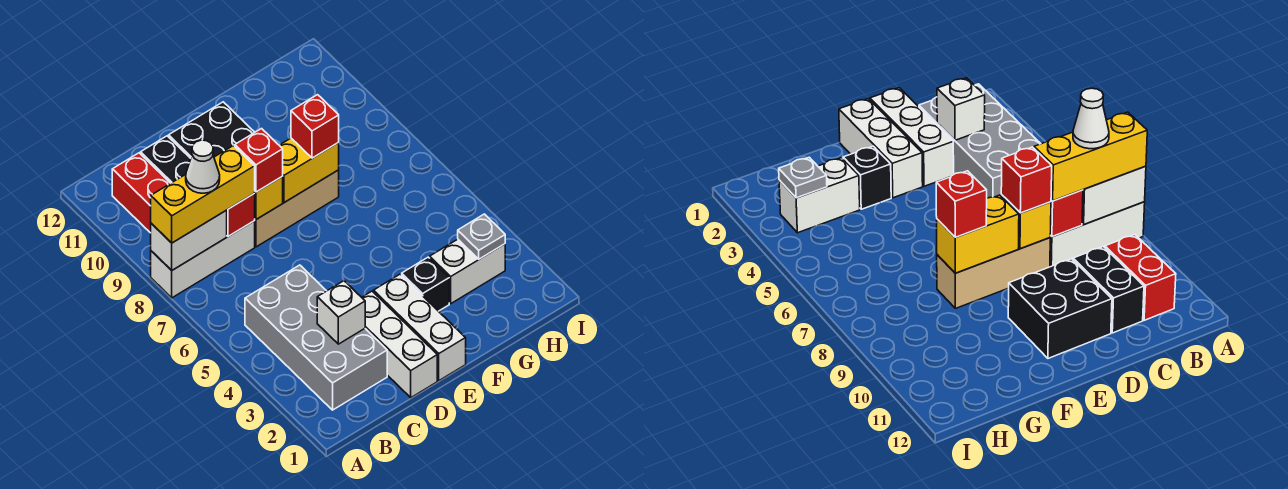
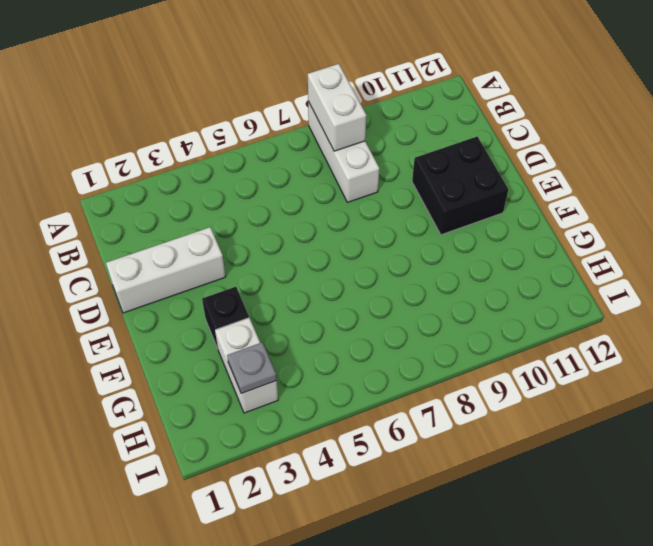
none -> grey brick B2:C5 level 1
none -> red brick B10:B11 level 1
none -> black brick C10:C11 level 1

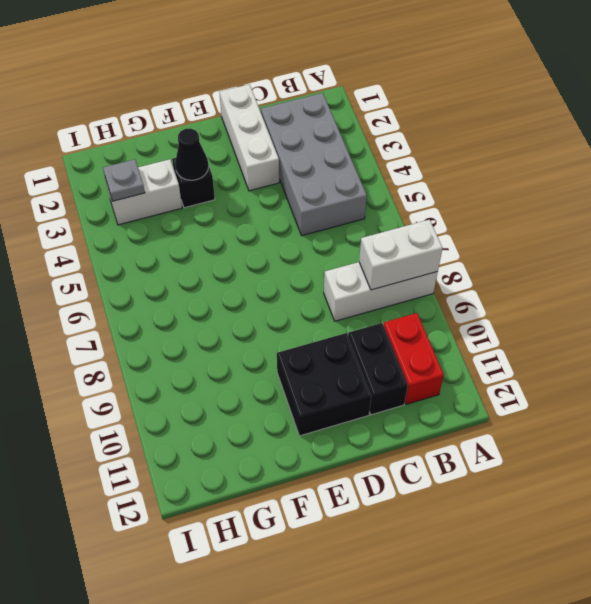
black cone F3 level 2 -> none
none -> tan brick D8:F8 level 1
none -> white brick E1:E3 level 1
none -> white brick C3 level 2

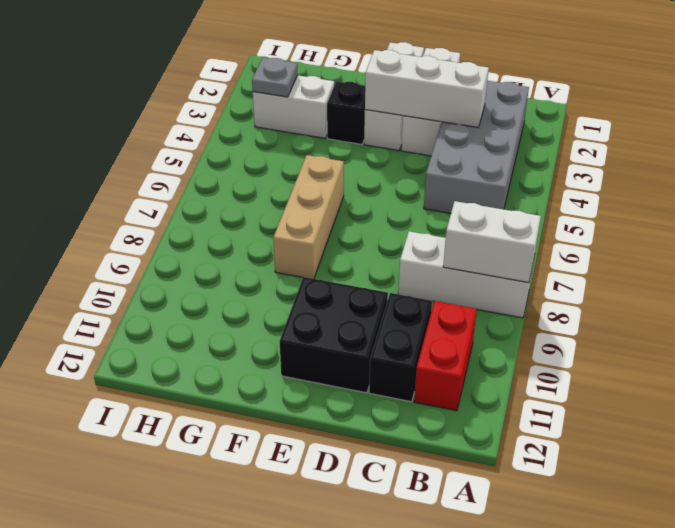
white brick C3:E3 level 2 -> white brick C3 level 2
tan brick F6:F8 level 1 -> tan brick D8:F8 level 1
none -> red brick C8 level 2
none -> yellow brick D8 level 2
none -> yellow brick E8:F8 level 2

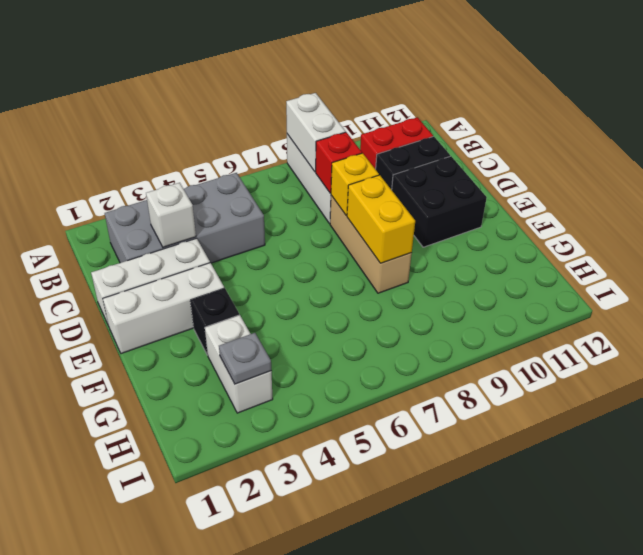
none -> yellow brick A8:C8 level 3
none -> red brick D8 level 3
none -> red brick F8 level 3

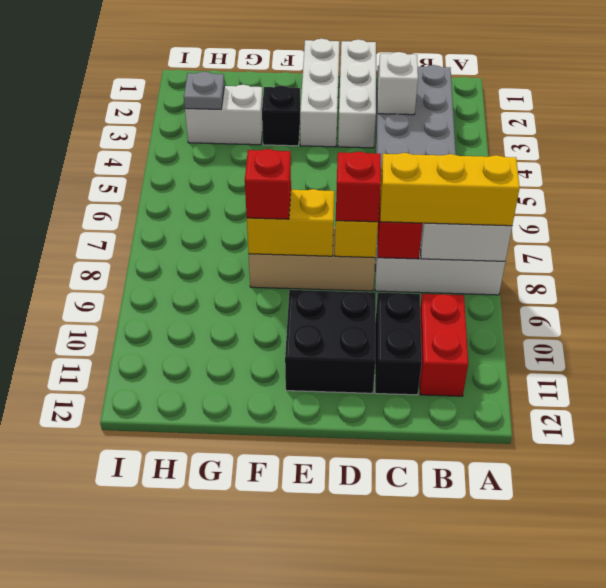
none -> white cone B8 level 4

